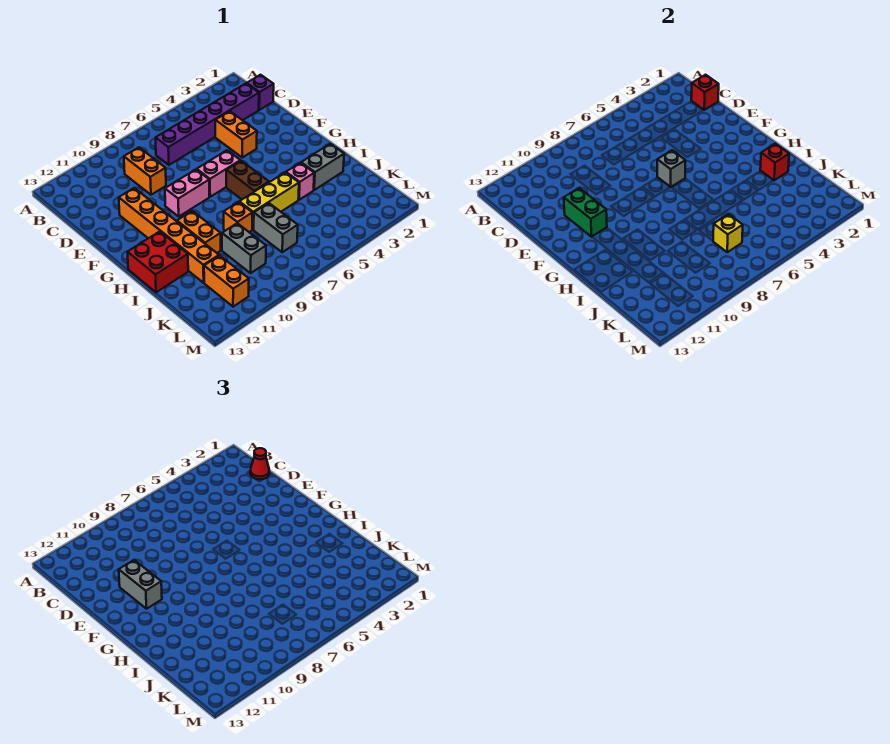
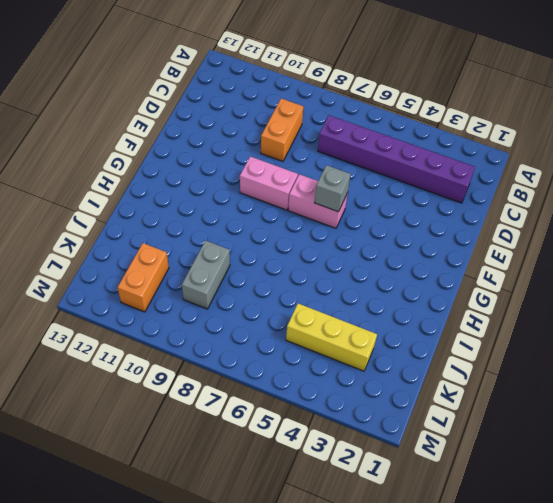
yellow brick K3:K5 level 1 -> yellow brick I5:I7 level 1
none -> purple brick C1 level 1
none -> orange brick D4:E4 level 1
none -> orange brick E11:J11 level 1

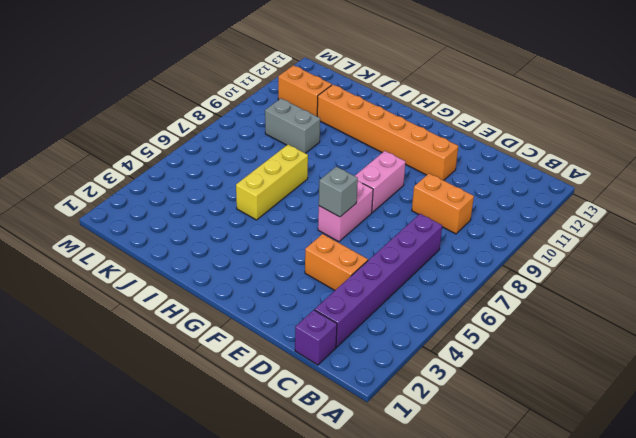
none -> brown brick G6:H6 level 1
none -> orange brick H10:I10 level 1
none -> red brick H12:I13 level 1

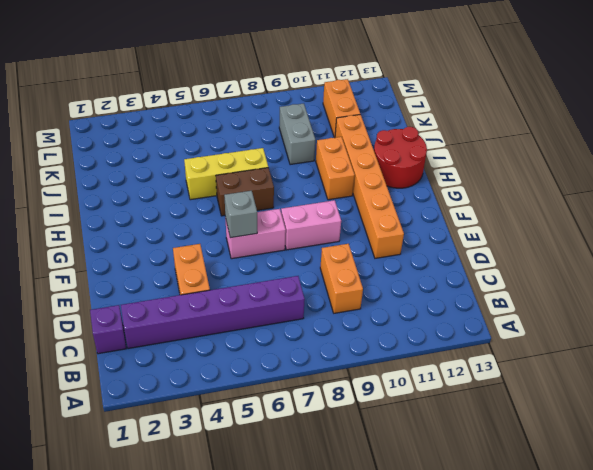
brown brick H6:H7 level 1 -> brown brick G6:H6 level 1
red round brick H12:I13 level 1 -> red brick H12:I13 level 1
none -> grey brick I2:I3 level 1
none -> pink brick I4 level 1
none -> orange brick I8 level 1

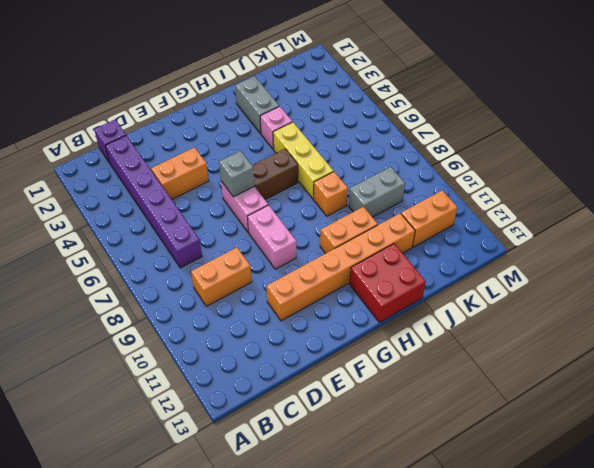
none -> grey brick J7:K7 level 1
none -> red brick C1 level 2
none -> green brick E11:F11 level 2

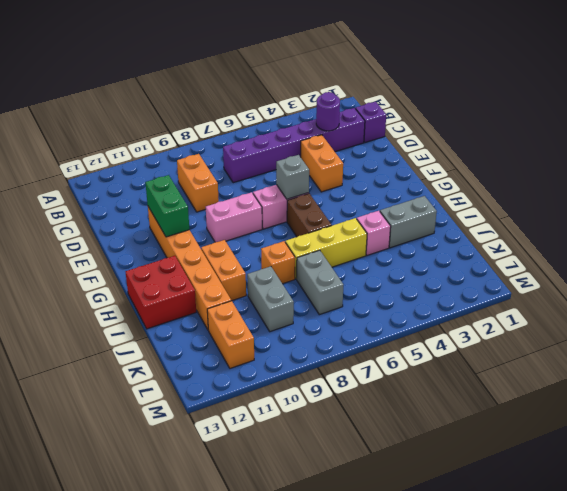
purple round brick C3 level 2 -> none
none -> red brick C1 level 2
none -> red brick I2 level 2
none -> yellow brick K7 level 2

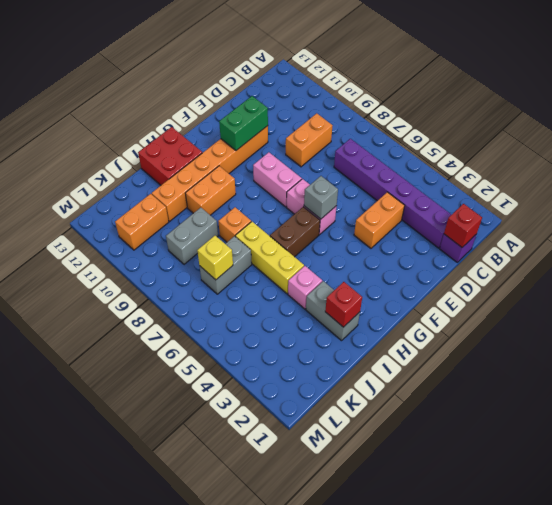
none -> red cone C1 level 3
none -> grey brick E11:F11 level 3

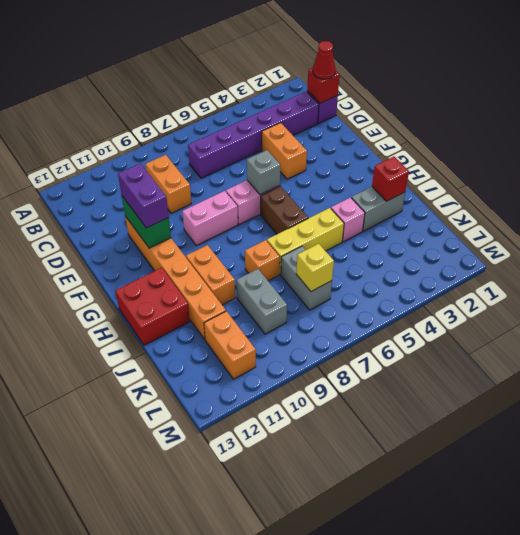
purple brick E11:F11 level 3 -> grey brick E11:F11 level 3

